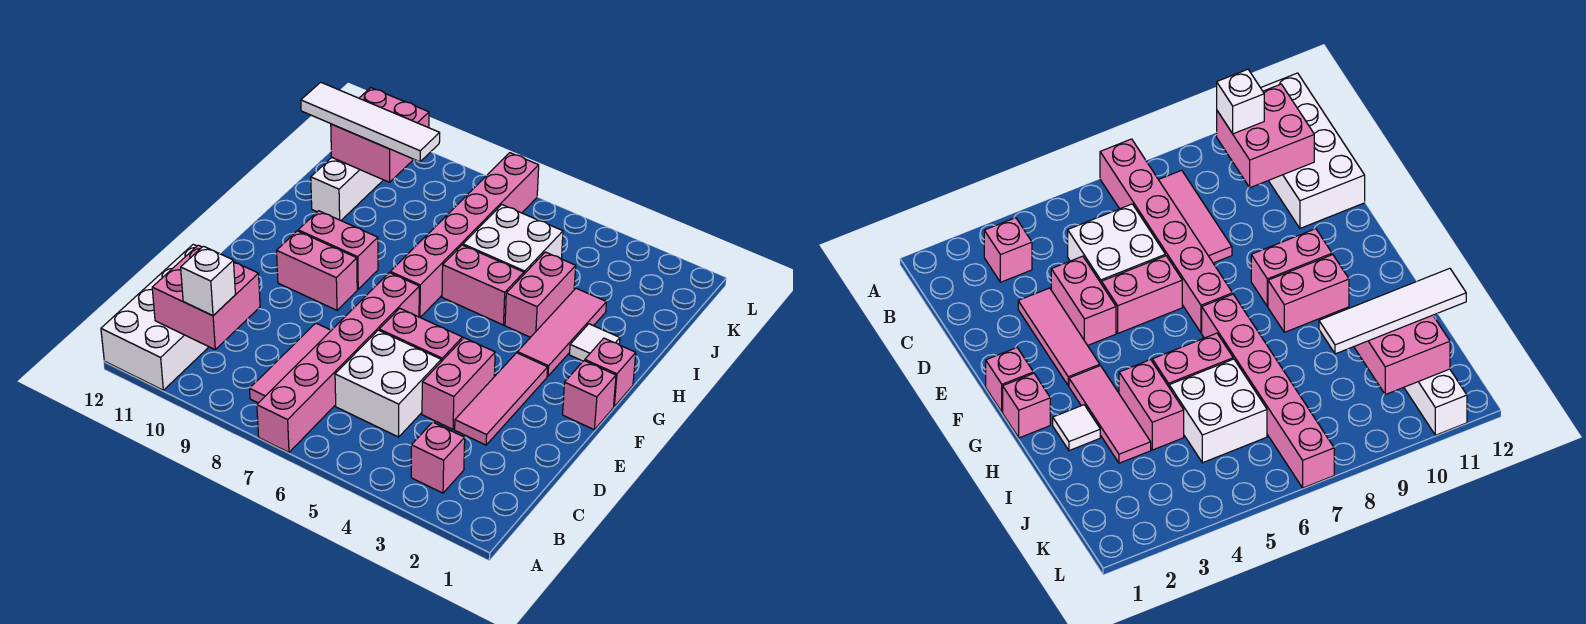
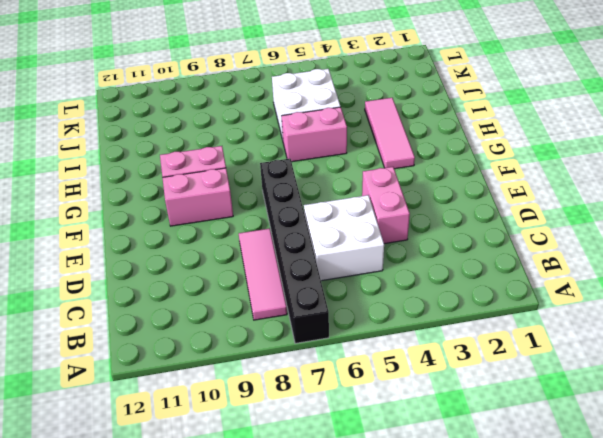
black brick A7:F7 level 1 -> pink brick A7:F7 level 1
none -> white brick A11:D12 level 1
none -> pink brick B3 level 1
none -> pink tile D3:F3 level 1

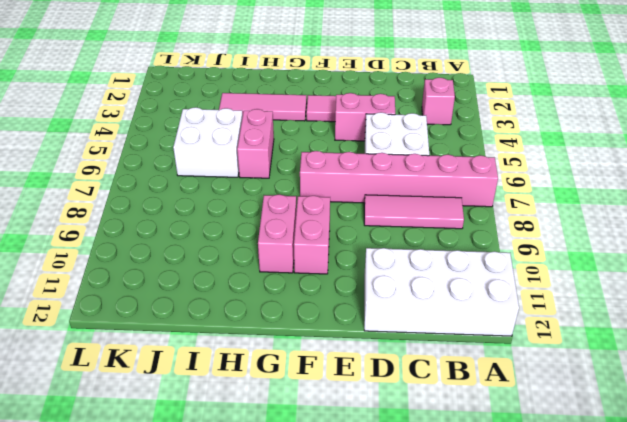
none -> pink brick E5:E6 level 1
none -> pink brick F1 level 1
none -> pink brick G1 level 1

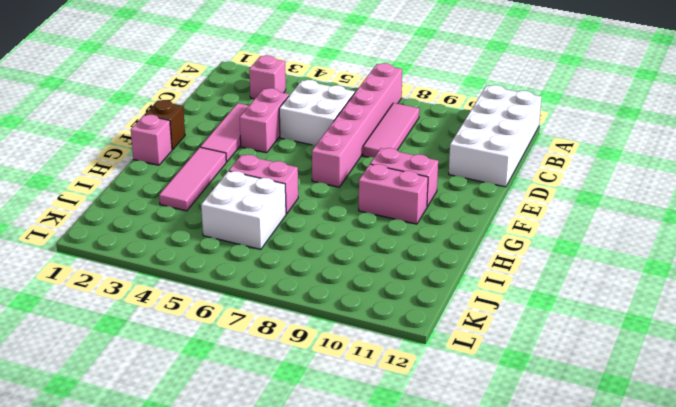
brown brick F1 level 1 -> pink brick F1 level 1
none -> pink brick E5:E6 level 1
none -> pink brick G7:L7 level 1
none -> white tile H2 level 1

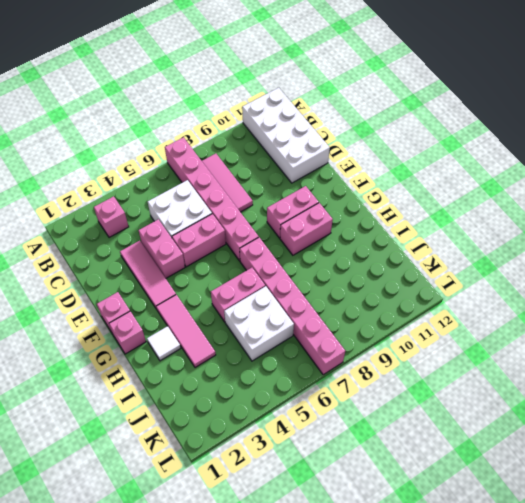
none -> pink brick H4:I4 level 1
none -> white brick I11:L11 level 1
none -> pink brick B10:C11 level 2

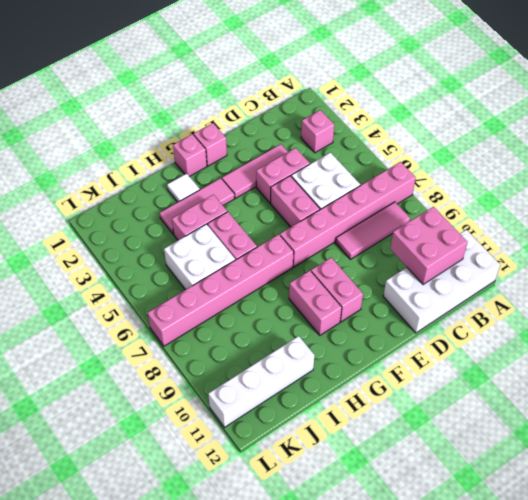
none -> pink brick J10:K11 level 2
none -> white brick B10 level 3
none -> white tile J9:J12 level 3

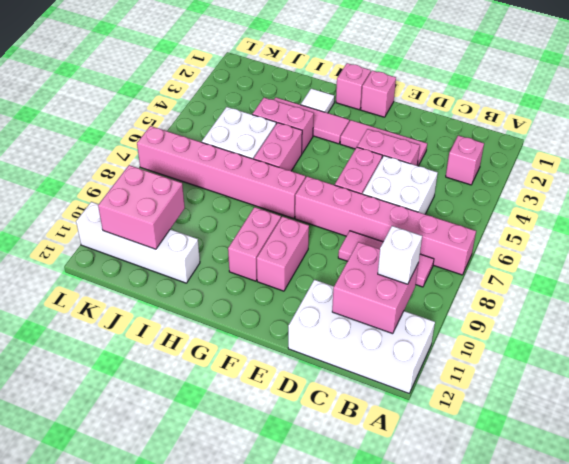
none -> white tile J9:J12 level 3

